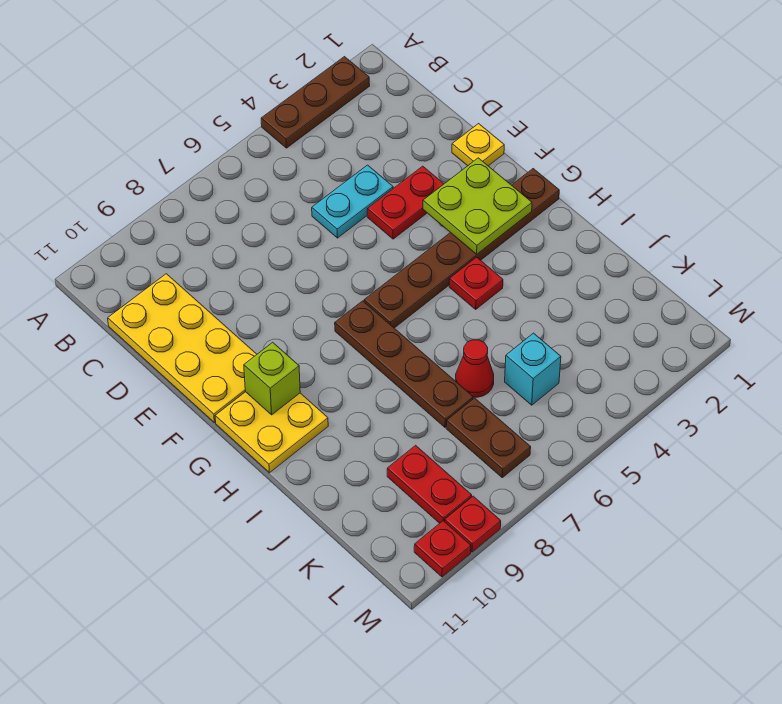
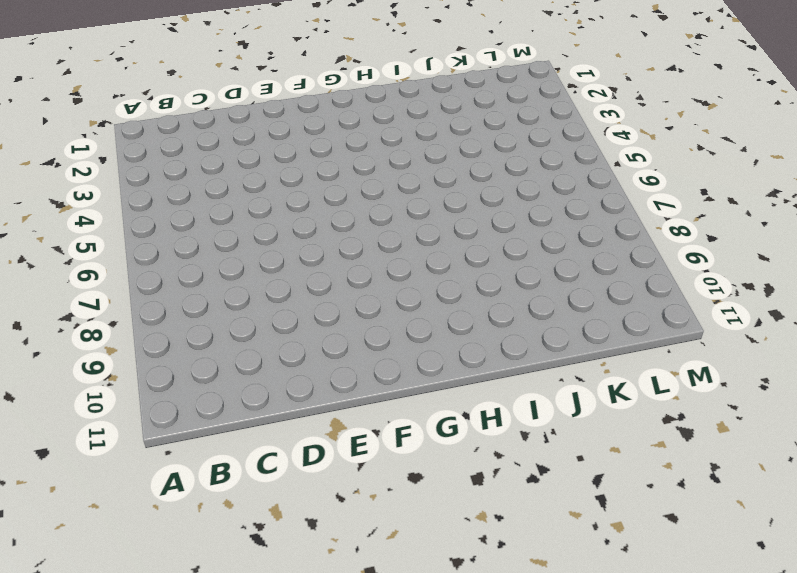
none -> brown plate A2:A4 level 1
none -> yellow plate C10:F11 level 1
none -> cyan plate D4:D5 level 1

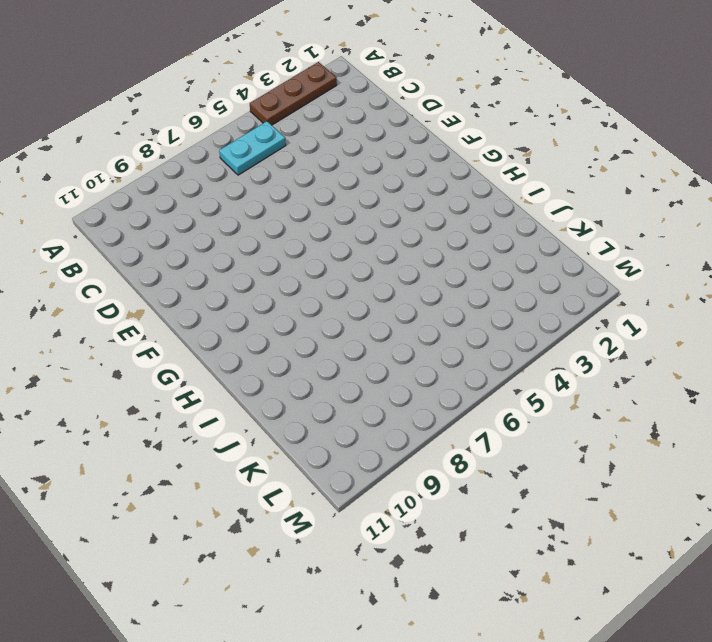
cyan plate B5:B6 level 1 -> cyan plate D4:D5 level 1
none -> yellow plate C10:F11 level 1
none -> yellow plate E1 level 1
none -> red plate E3:E4 level 1

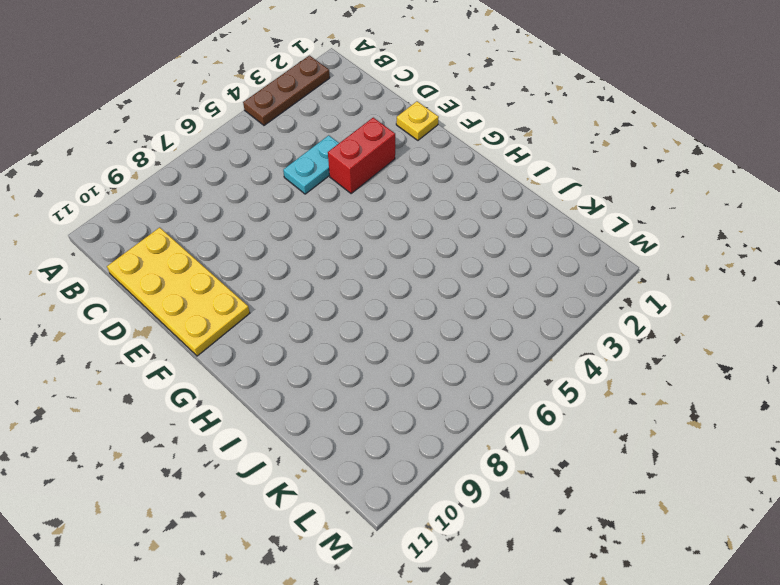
red brick E3:E4 level 1 -> red plate E3:E4 level 1
none -> brown plate G1:G6 level 1
none -> brown plate G7:J7 level 1
none -> yellow plate G10:H11 level 1

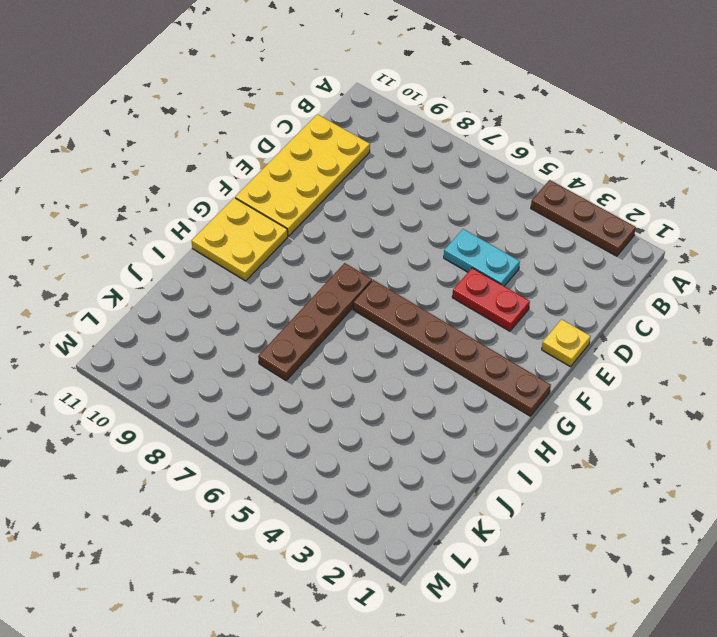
none -> red plate H4 level 1
none -> red cone J6 level 1
none -> cyan brick K5 level 1

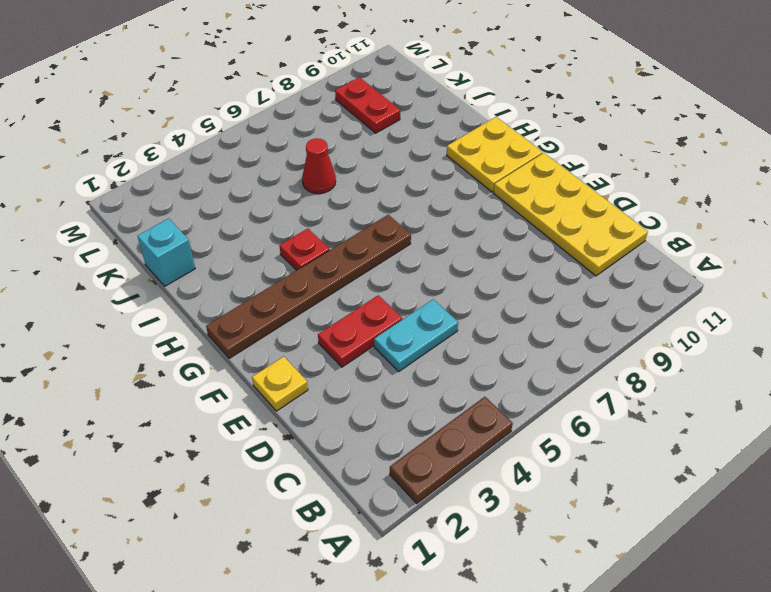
cyan brick J1 level 1 -> cyan brick K5 level 1
none -> brown plate G7:J7 level 1
none -> brown plate K7:L7 level 1
none -> red plate M9 level 1

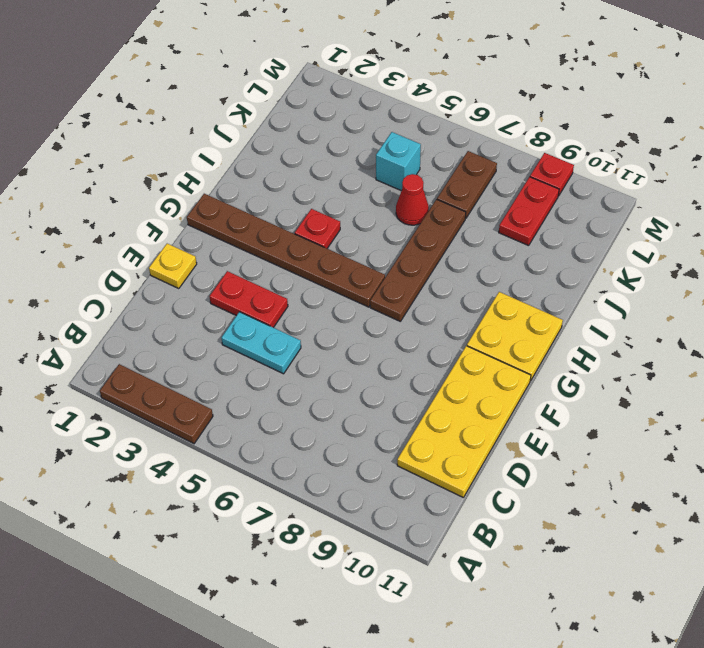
none -> red plate M10 level 1
none -> lime plate F2:G3 level 2
none -> lime brick G10 level 2

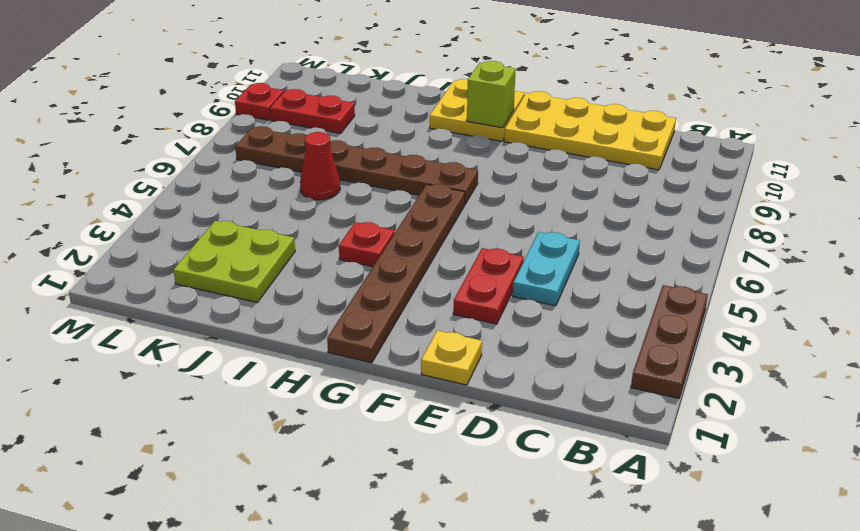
lime plate J2:K3 level 1 -> lime plate F2:G3 level 2
none -> cyan brick K5 level 1
none -> red plate M10 level 1

